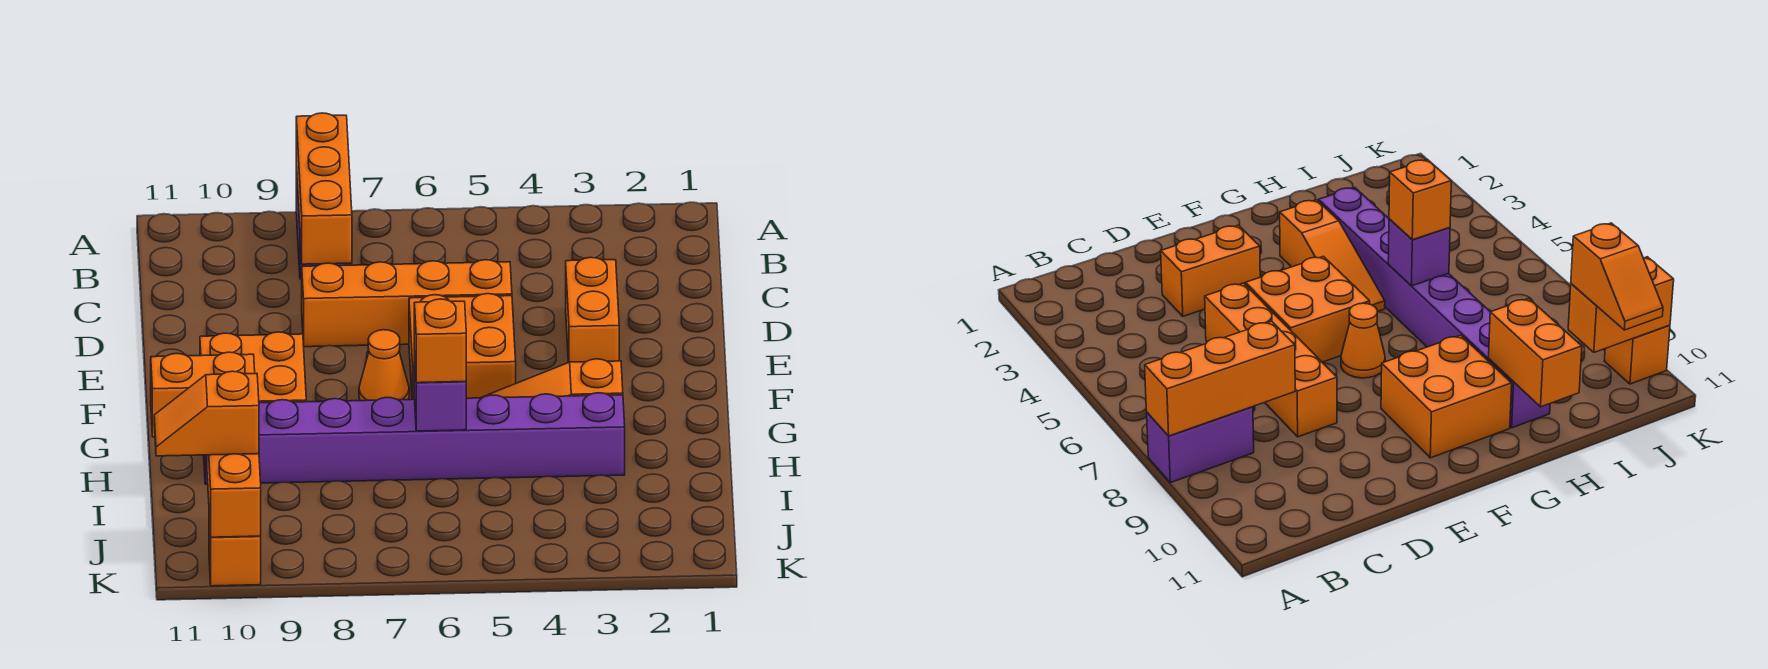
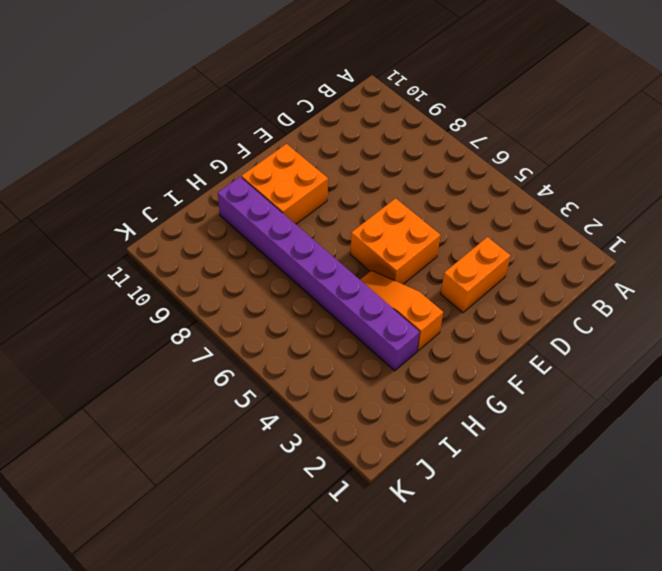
none -> purple brick A8:B8 level 1
none -> orange brick D5:D8 level 1
none -> orange cone F7 level 1

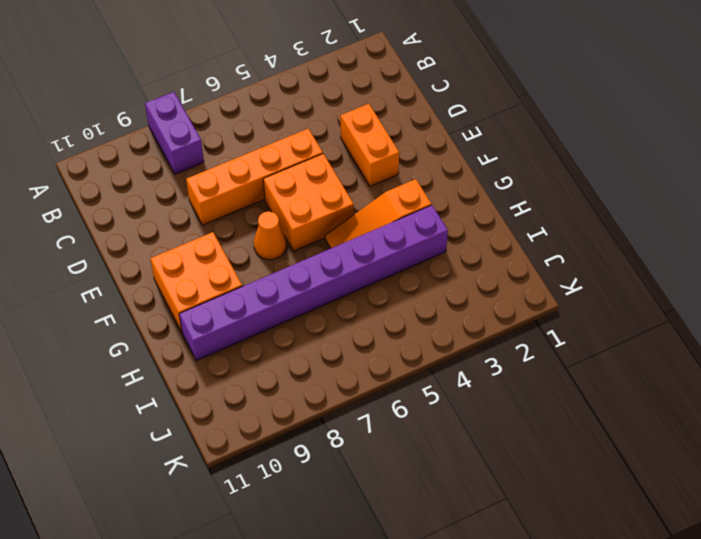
none -> orange brick K10 level 1
none -> orange brick A8:C8 level 2
none -> purple brick H6 level 2

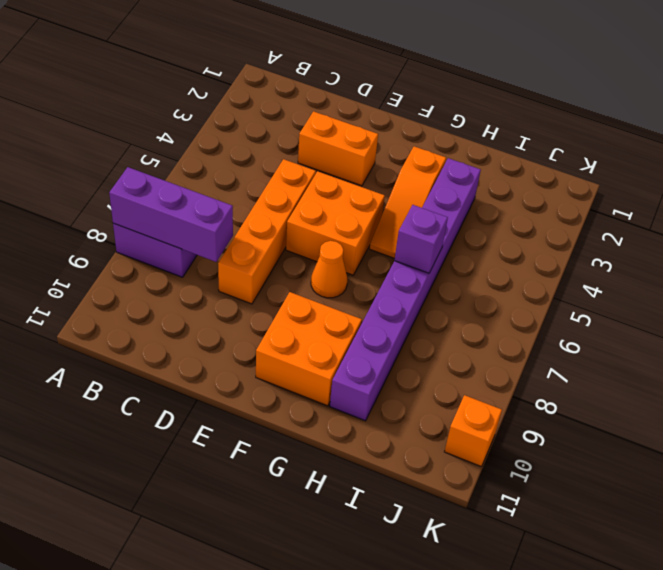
purple brick A8:C8 level 2 -> orange brick A8:C8 level 2
none -> orange brick H10:H11 level 2
none -> orange brick J10:K10 level 2
none -> orange brick H6 level 3

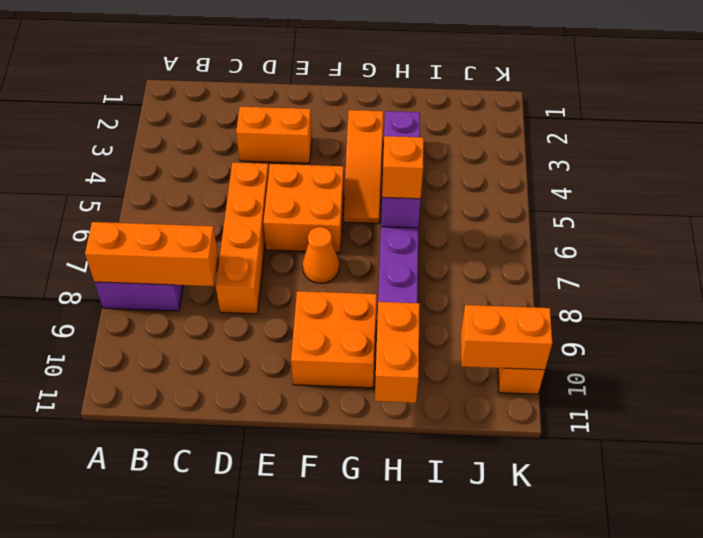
none -> orange slope J10:J11 level 3 top 10

